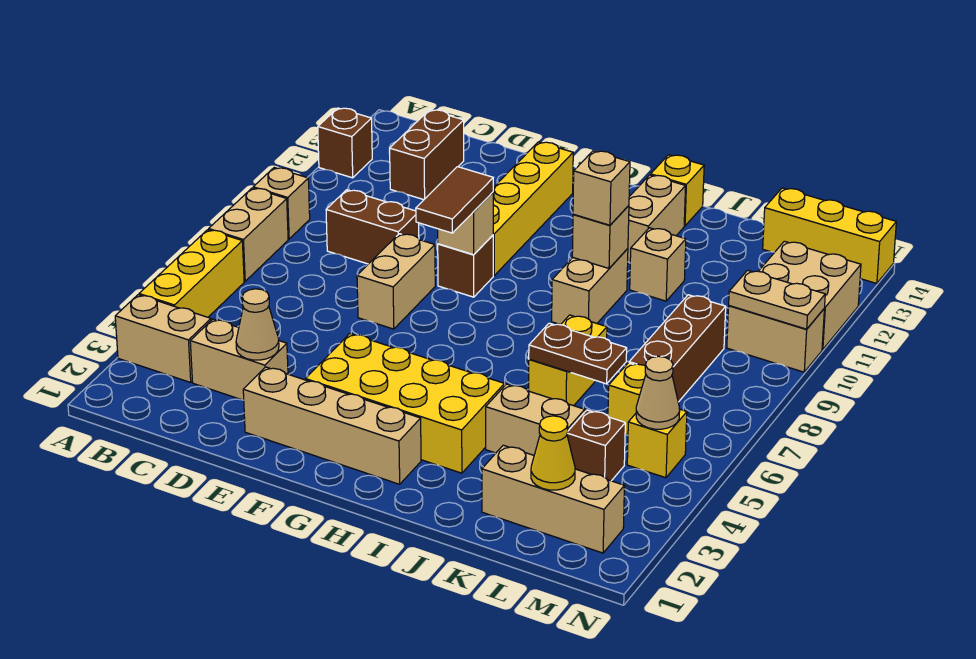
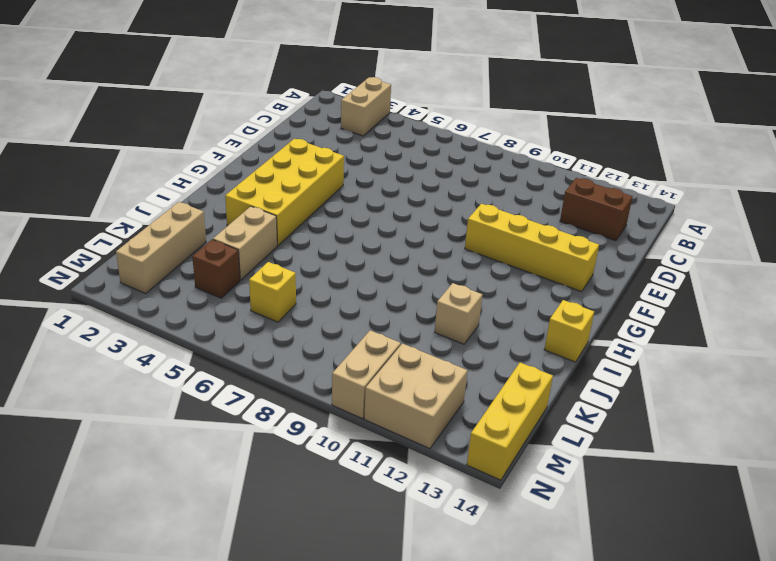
none -> yellow brick A4:A6 level 1
none -> tan brick A7:A8 level 1
none -> tan brick A9 level 1
none -> brown brick A12 level 1

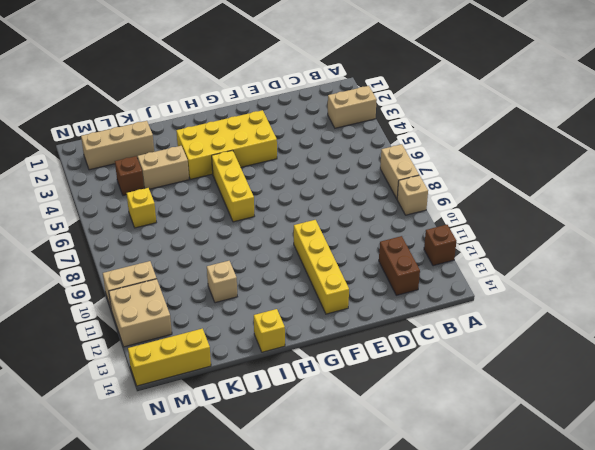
yellow brick H5:H7 level 1 -> yellow brick A4:A6 level 1
none -> tan brick C3:D3 level 1
none -> brown brick C9:D9 level 1
none -> tan brick E2:H2 level 1
none -> tan brick E7:E8 level 1

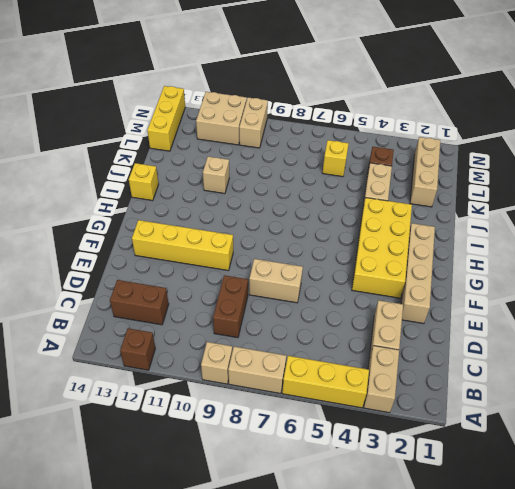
none -> brown brick F9 level 1
none -> tan brick I9:I10 level 1
none -> tan brick I12:I13 level 1
none -> yellow brick J6:J7 level 1

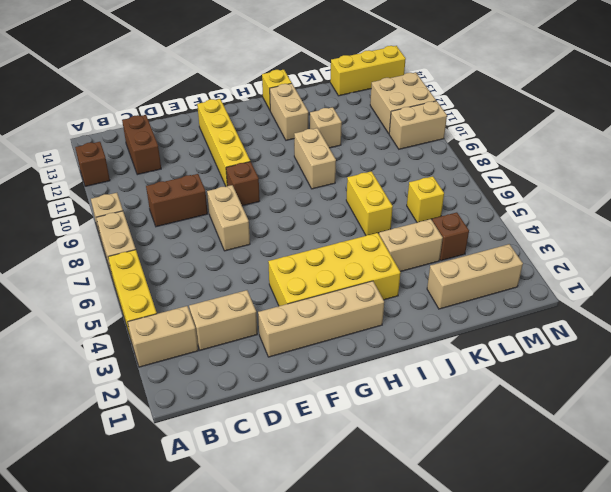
none -> brown brick L7:L9 level 1
none -> yellow brick M5 level 1
none -> tan cone D3 level 2
none -> tan brick F9 level 2

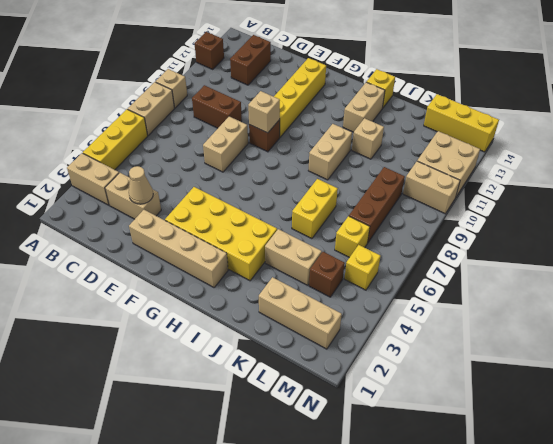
none -> tan brick I10 level 2
none -> brown plate J6:K6 level 2
none -> yellow cone L2 level 2
none -> tan cone M5 level 2

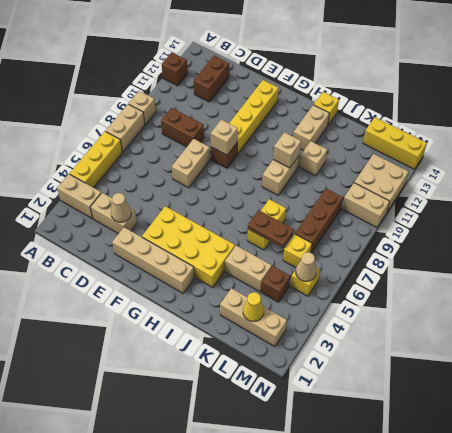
none -> tan plate M10:N10 level 2
none -> brown tile F8:F9 level 3
none -> tan brick I10 level 3

